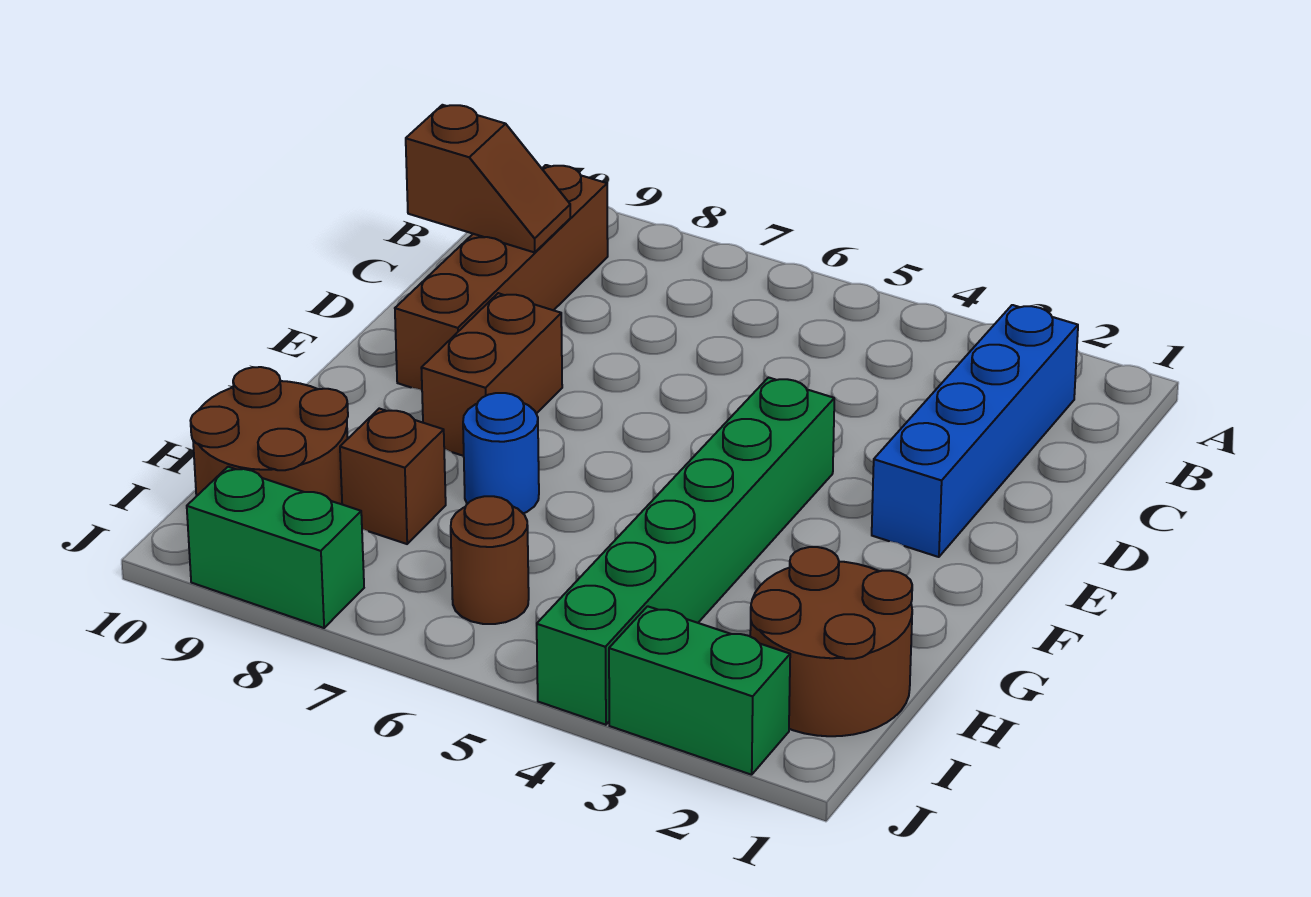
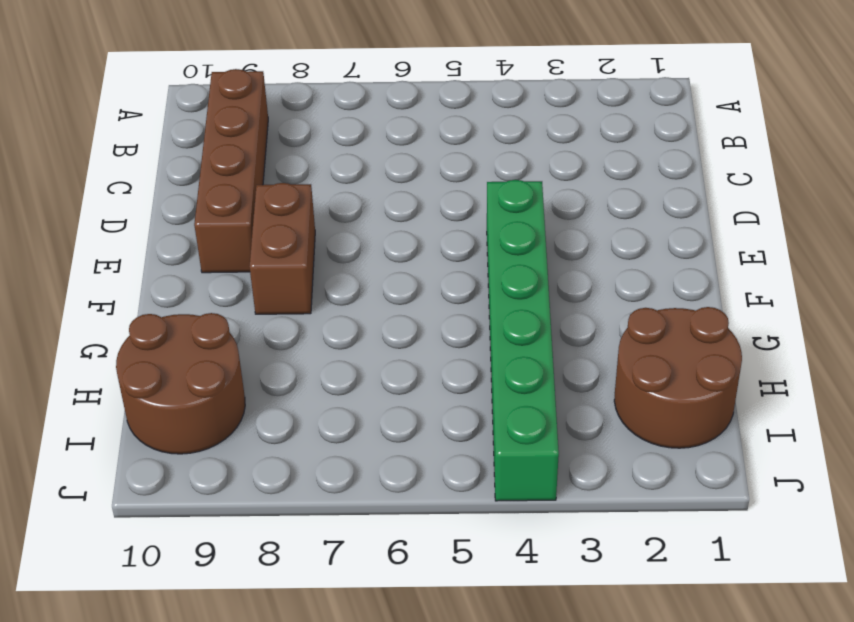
none -> blue brick B2:E2 level 1
none -> blue round brick G7 level 1
none -> brown brick H8 level 1

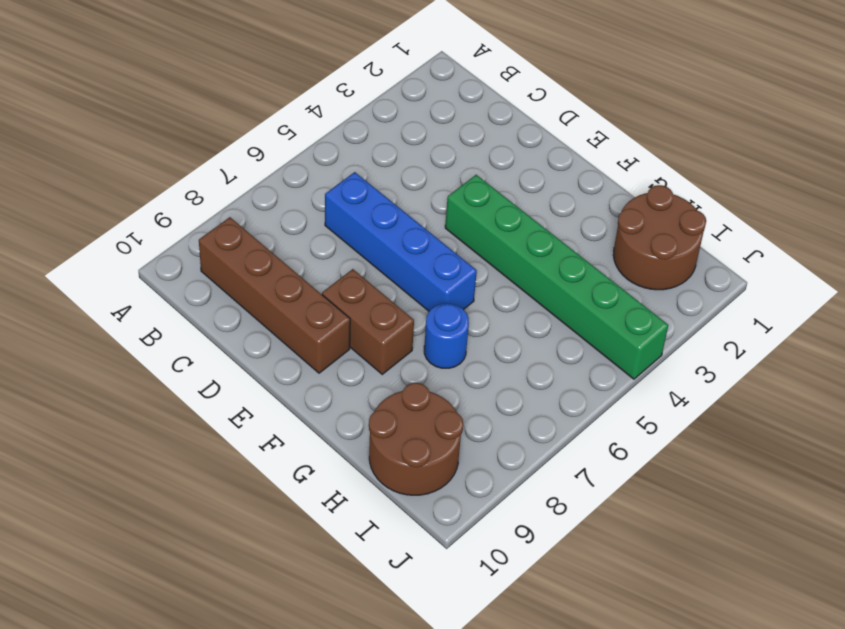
blue brick C6:F6 level 1 -> blue brick B2:E2 level 1
none -> brown brick H8 level 1
none -> brown round brick I6 level 1
none -> green brick J2:J3 level 1

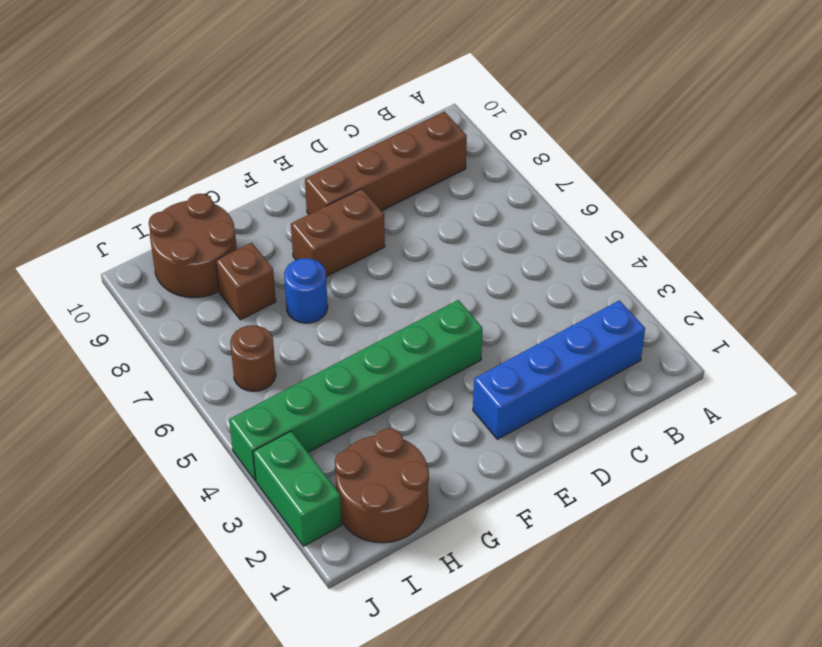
none -> green brick J8:J9 level 1
none -> brown slope C9:C10 level 2 top 10

